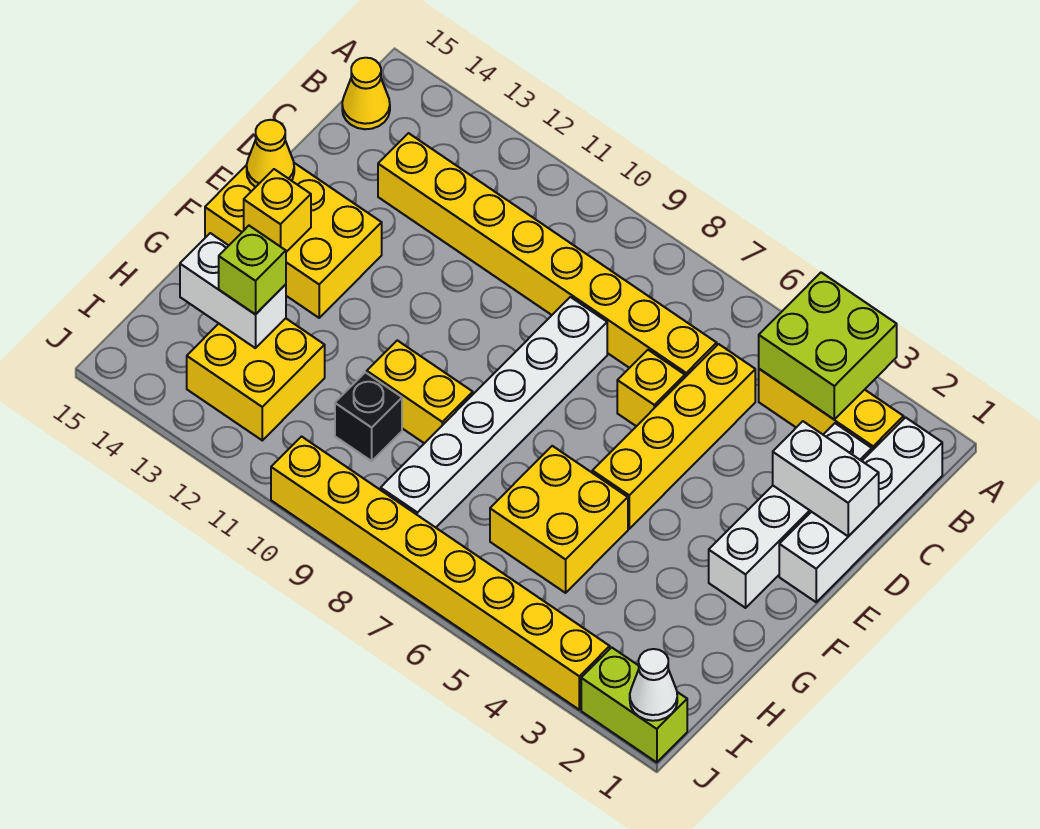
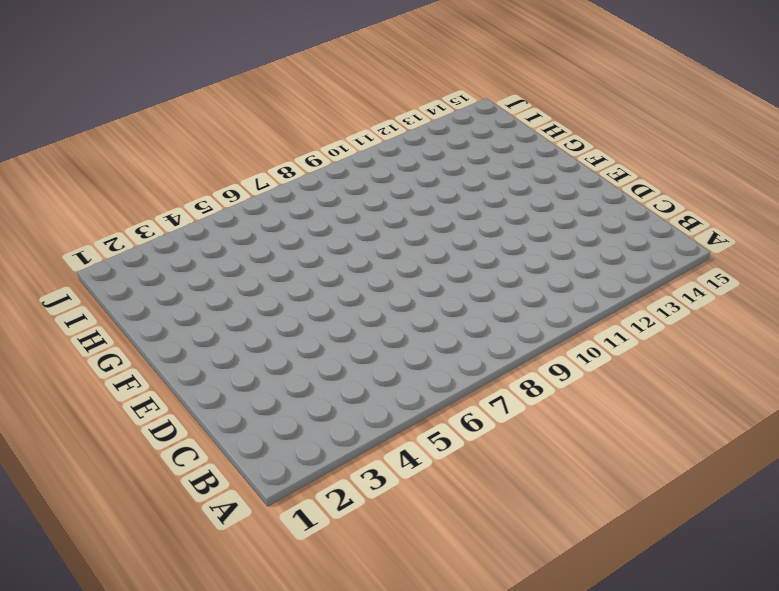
none -> white brick B1:E1 level 1
none -> yellow brick B2:B4 level 1
none -> yellow cone B15 level 1

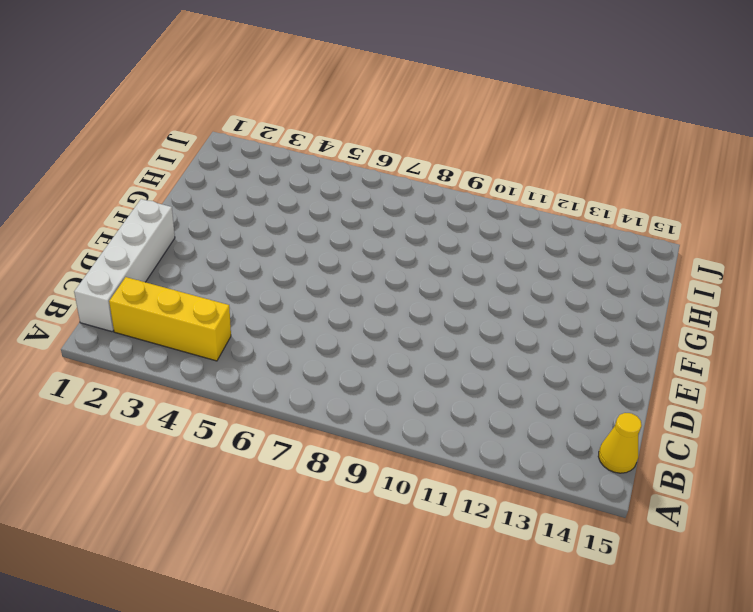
none -> white brick C2:F2 level 1
none -> yellow brick C5:F5 level 1
none -> yellow brick C6:C13 level 1

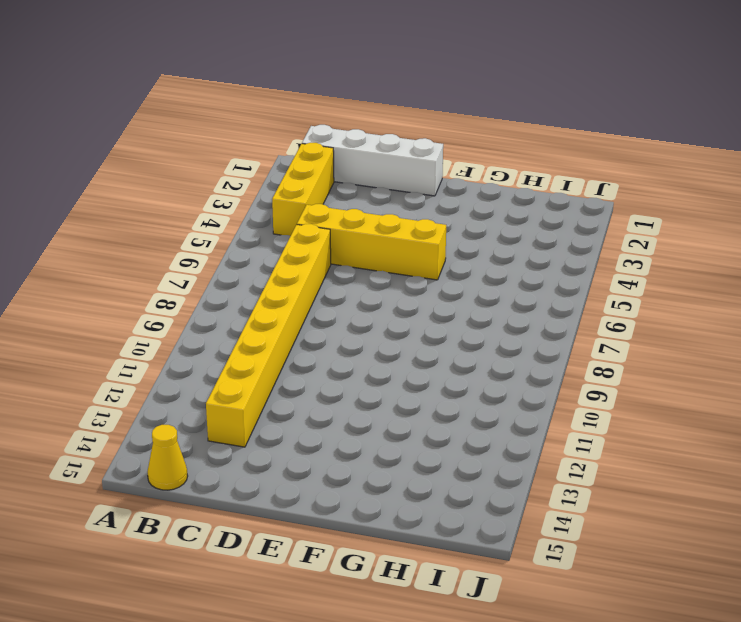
none -> white brick C2:F2 level 1
none -> yellow brick D6 level 1
none -> white brick D8:I8 level 1

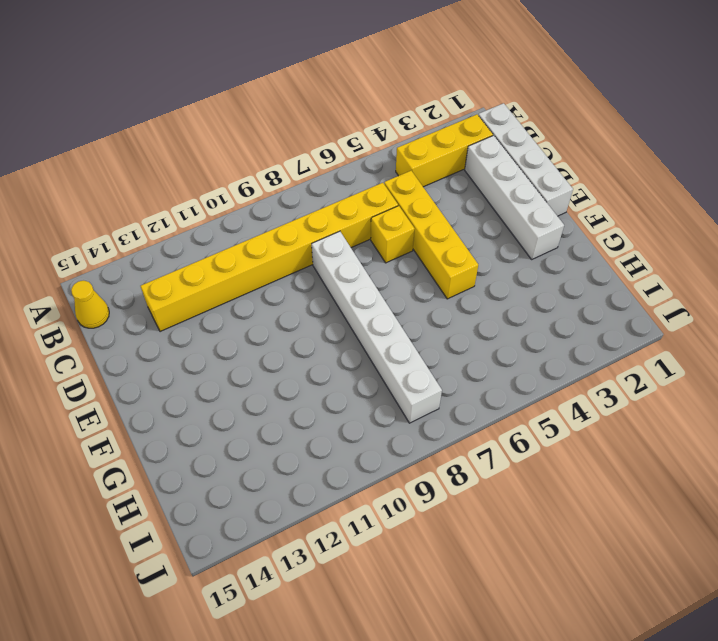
none -> yellow brick E13:F15 level 1
none -> yellow brick G5:H6 level 1
none -> yellow brick G9:G10 level 1

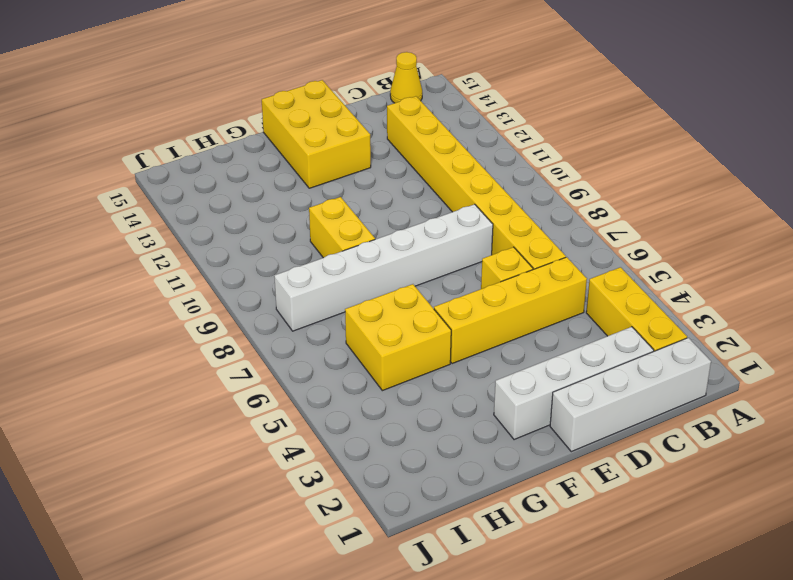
none -> black brick H10 level 1
none -> yellow brick H12:I13 level 1
none -> lime brick J1:J2 level 1

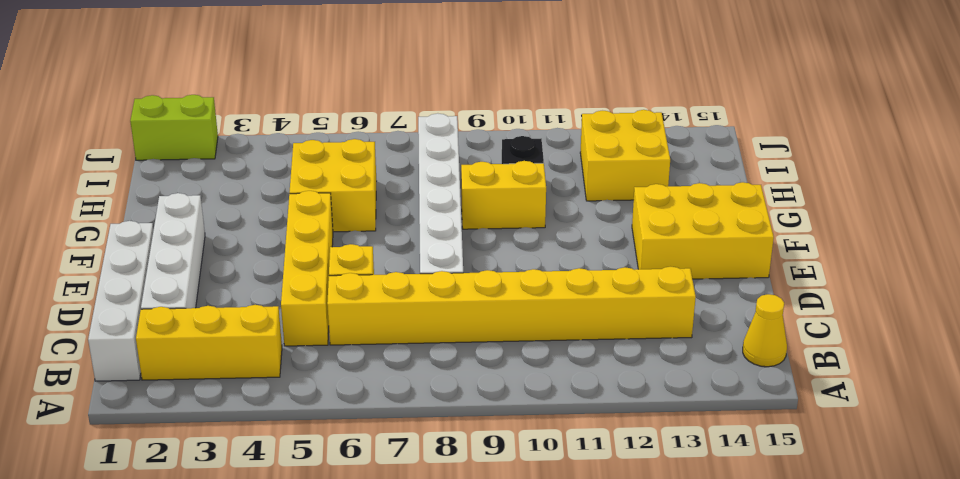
none -> yellow brick J3:J10 level 1
none -> lime brick A3:B4 level 2
none -> white brick D1:D2 level 2

